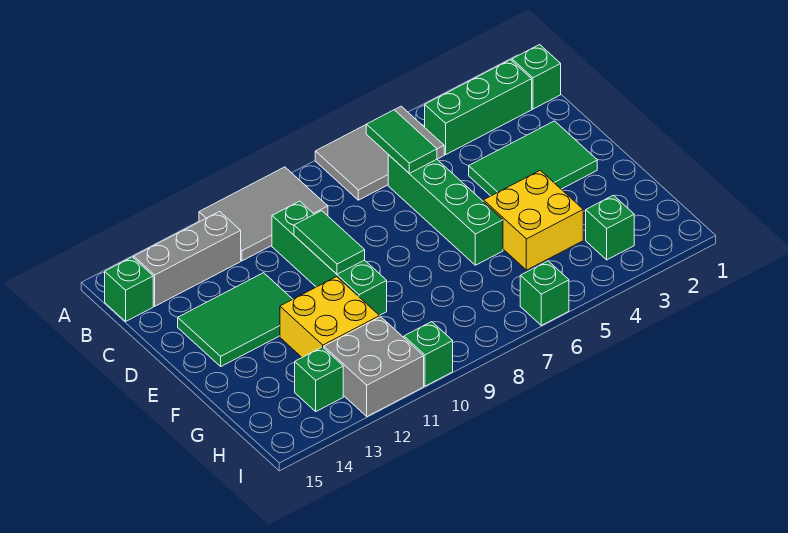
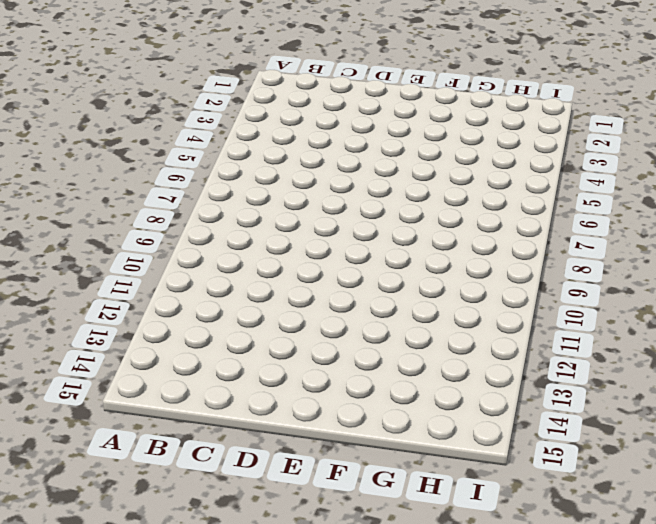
none -> grey tile A5:B7 level 1
none -> grey tile A9:B11 level 1
none -> green brick B1 level 1

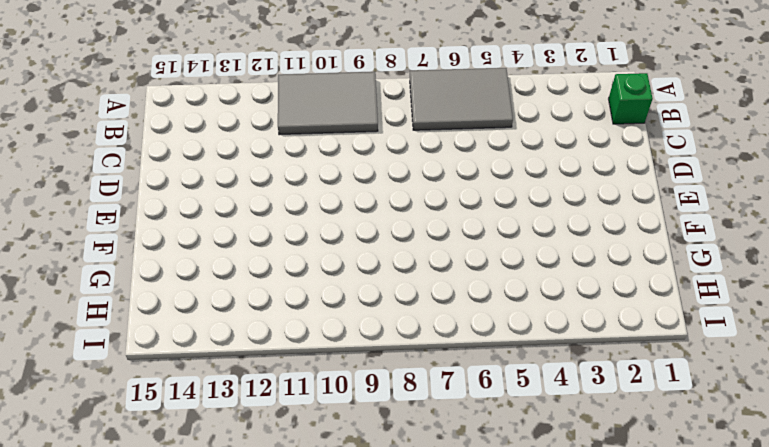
none -> green brick B2:B4 level 1
none -> grey brick B12:B14 level 1
none -> green brick B15 level 1

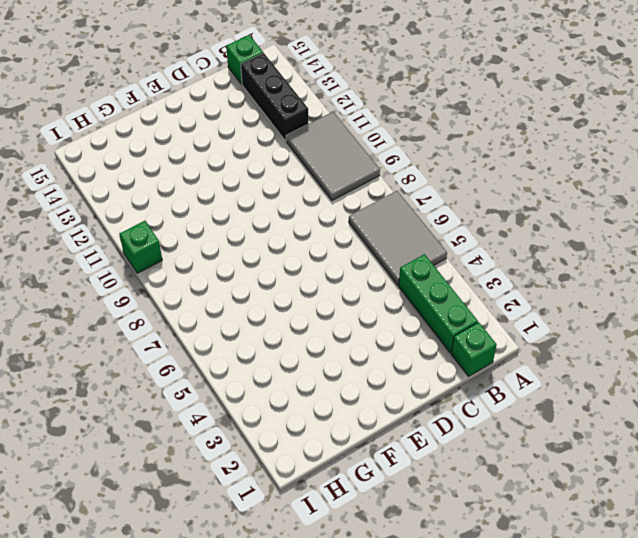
black brick B12:B14 level 1 -> grey brick B12:B14 level 1
none -> green brick C6:F6 level 1
none -> green brick C10:F10 level 1
none -> green tile D2:E4 level 1

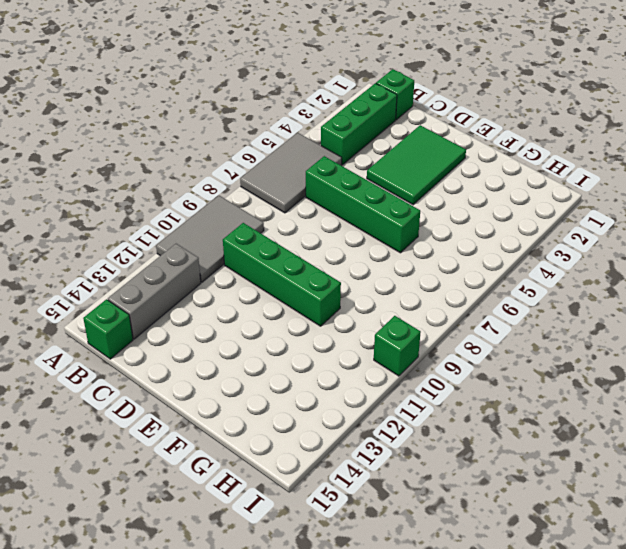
none -> green tile D12:E14 level 1
none -> yellow brick F4:G5 level 1
none -> yellow brick F11:G12 level 1

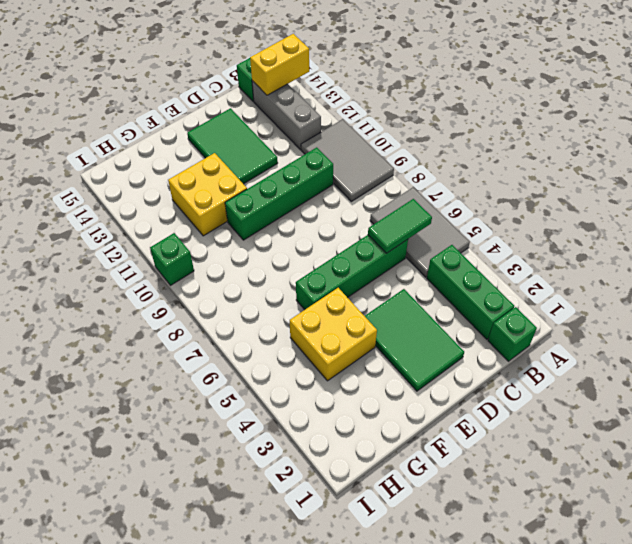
yellow brick A14:B14 level 2 -> none
none -> green brick H3 level 1
none -> grey brick H11:I12 level 1
none -> green brick H13 level 1

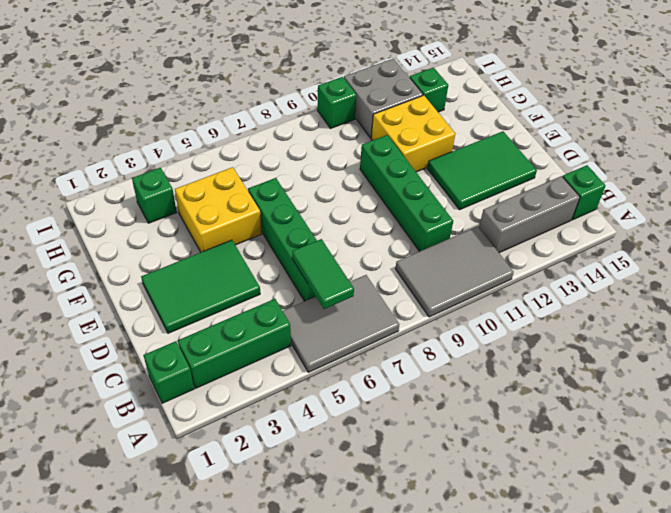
none -> green brick I6 level 1
none -> green tile D10:E10 level 2

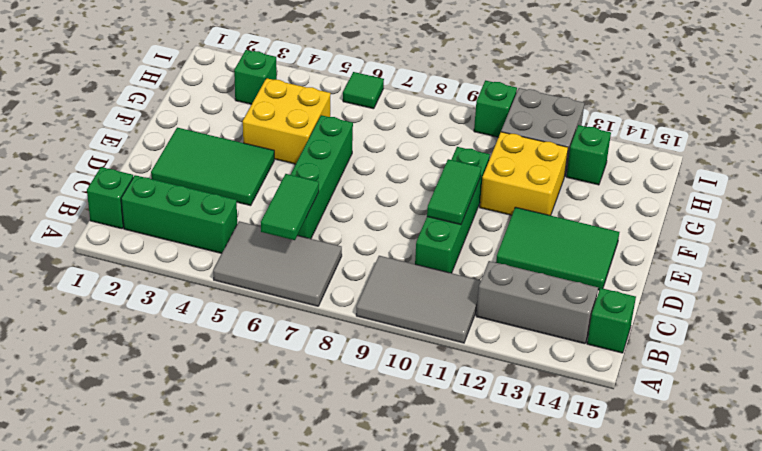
green tile I6 level 1 -> green brick I6 level 1

